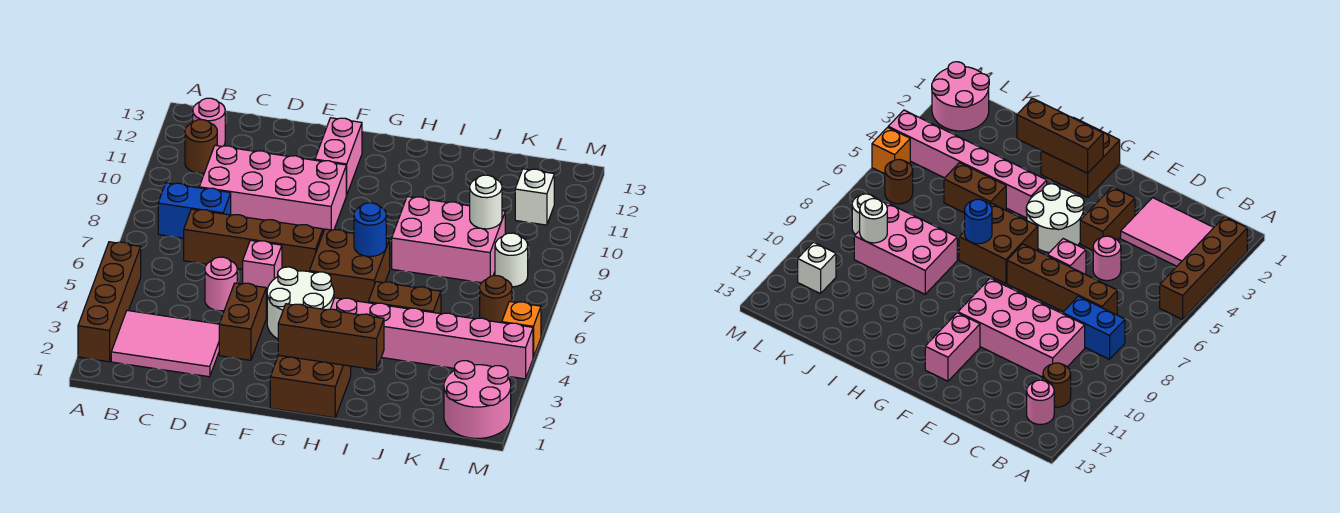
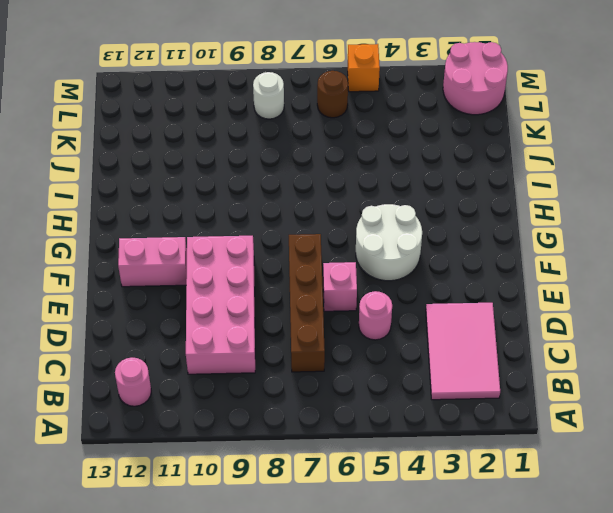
none -> brown brick A2:A5 level 1
none -> blue brick B8:C8 level 1
none -> brown round brick B11 level 1

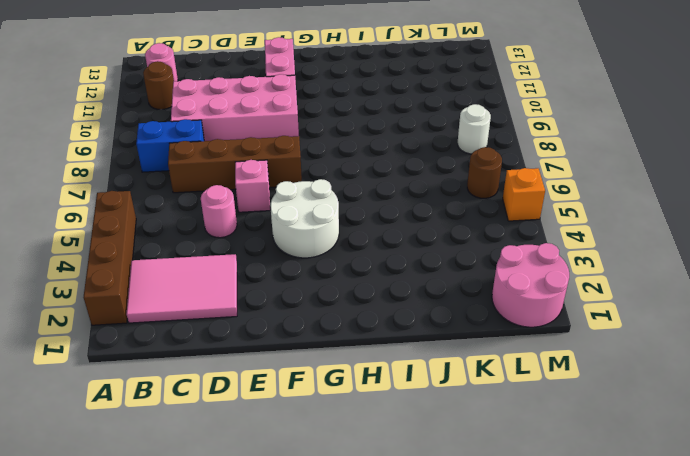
none -> brown brick E3:E4 level 1
none -> brown brick G1:H2 level 1
none -> brown brick G6:H7 level 1

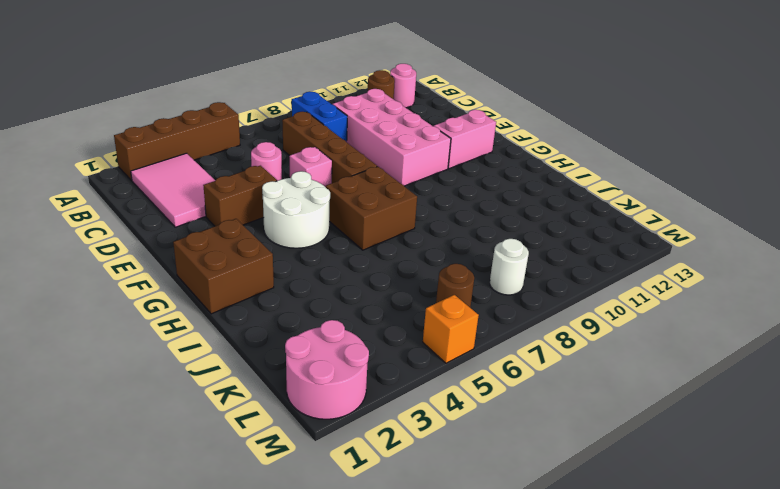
none -> pink brick H4:M4 level 1
none -> brown brick I5:J5 level 1
none -> pink brick I8:K9 level 1

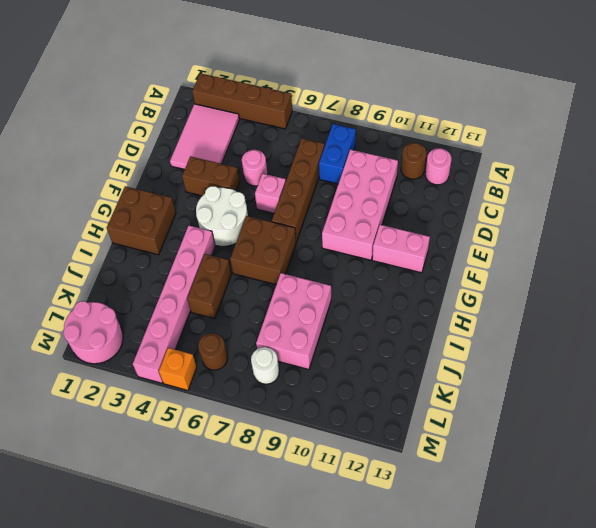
none -> white brick L11 level 1
none -> brown brick G2:I2 level 2
none -> blue round brick H7 level 2

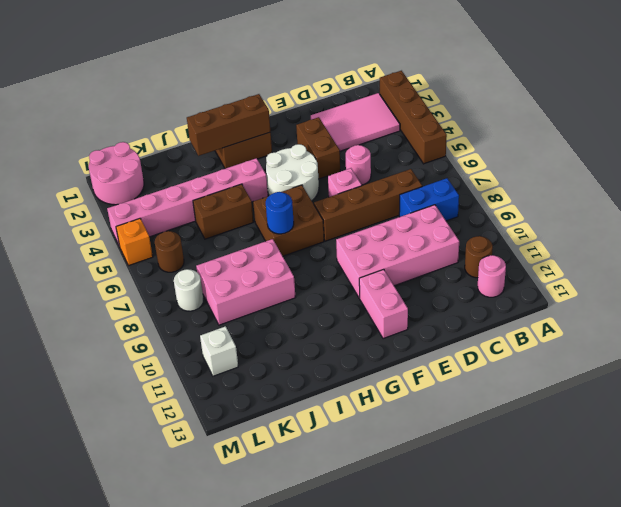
none -> white round brick K9 level 2

